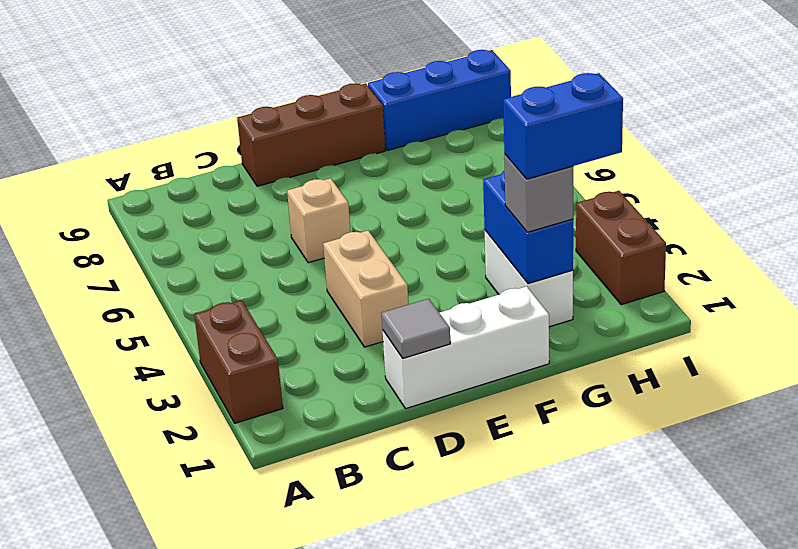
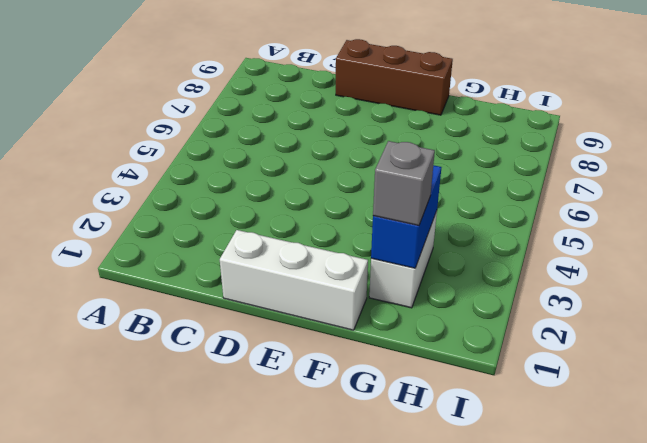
none -> brown brick A2:A3 level 1
none -> tan brick D3:D4 level 1
none -> tan brick D6 level 1

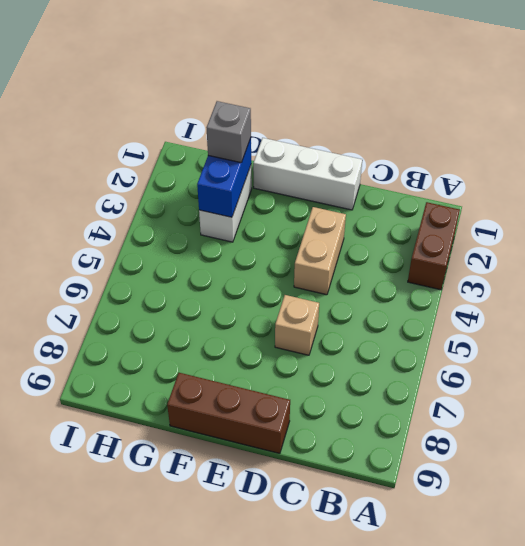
none -> blue brick G9:I9 level 1
none -> brown brick I2:I3 level 1
none -> grey tile D1 level 2

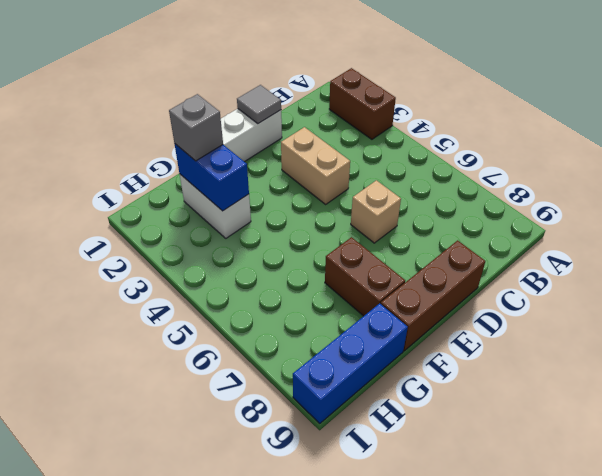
brown brick F7:F8 level 1 -> brown brick I2:I3 level 1
none -> blue brick G2:H2 level 4

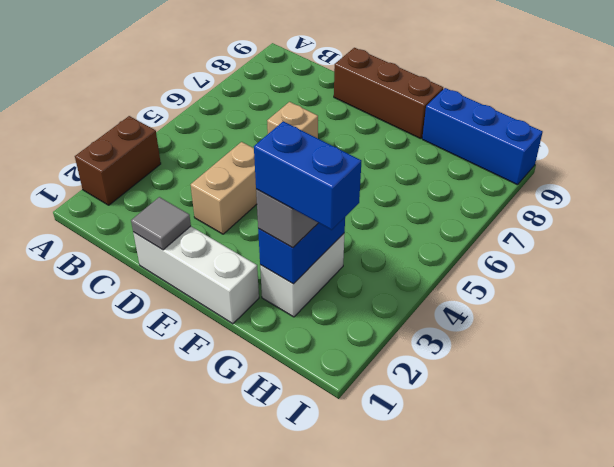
none -> brown brick I2:I3 level 1

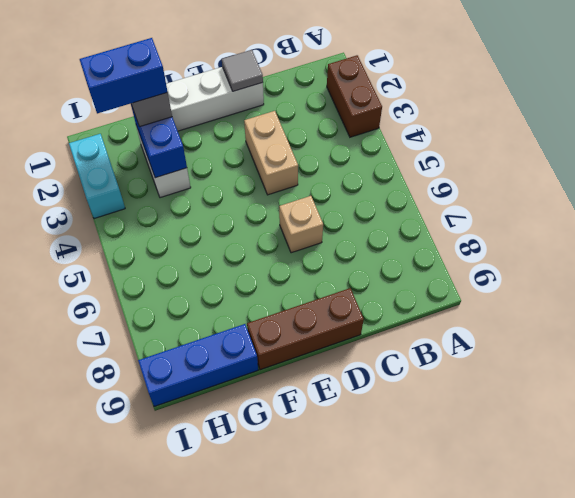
cyan brick I2:I3 level 1 -> brown brick I2:I3 level 1

